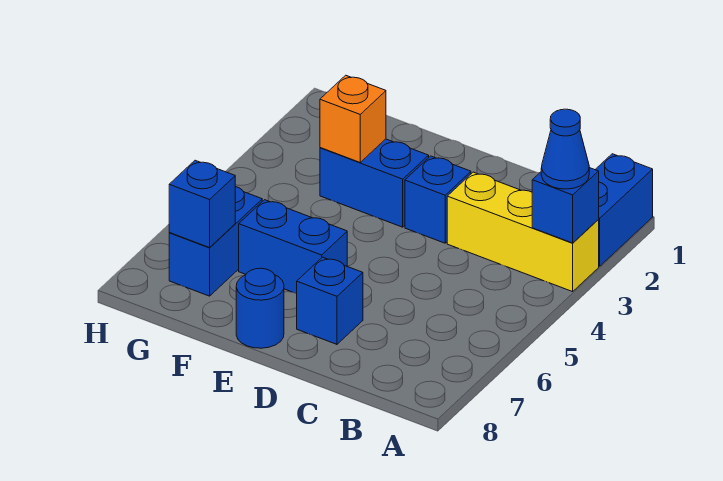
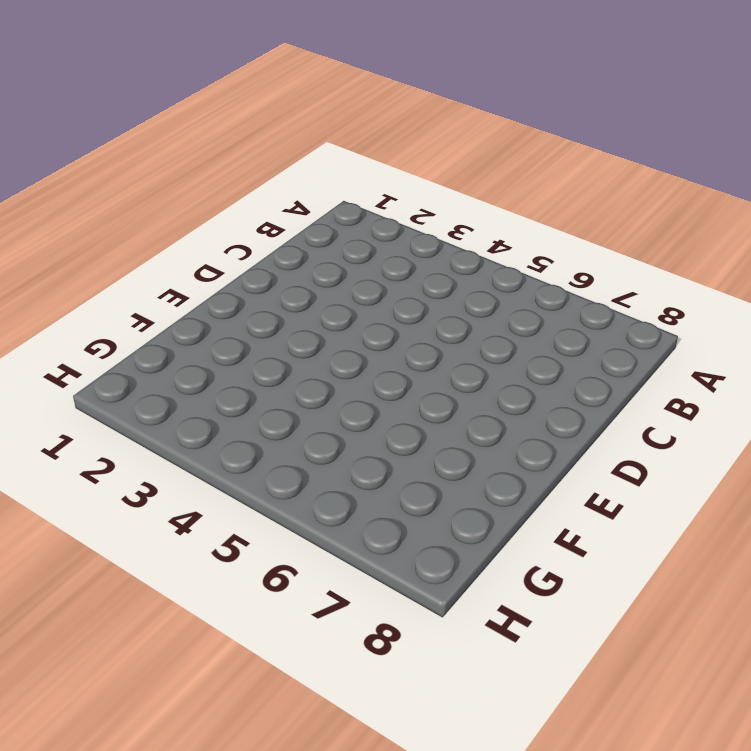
none -> blue brick A1:A2 level 1
none -> yellow brick A3:C3 level 1
none -> blue brick D3 level 1

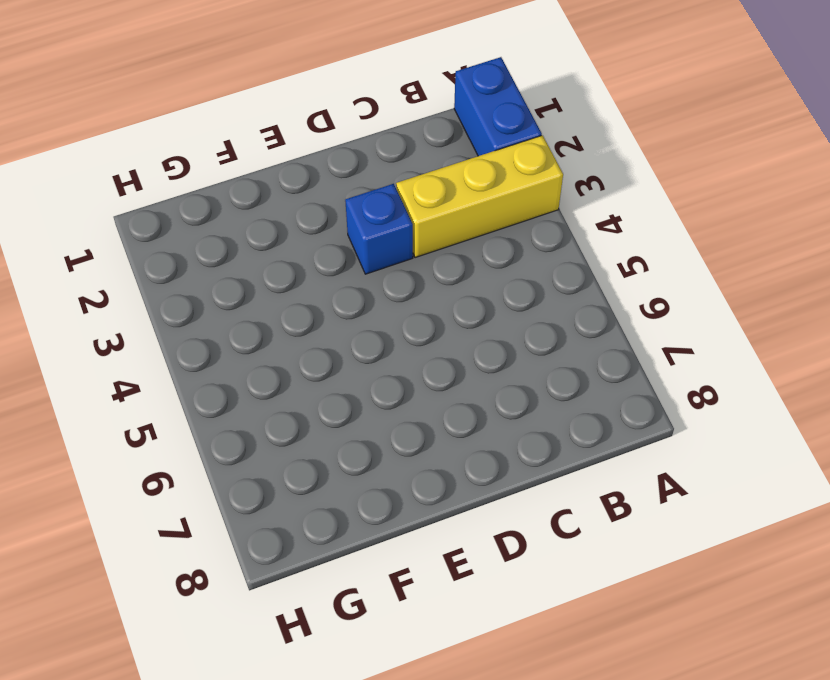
none -> blue brick D7 level 1
none -> blue brick E3:F3 level 1
none -> blue brick E6:F6 level 1

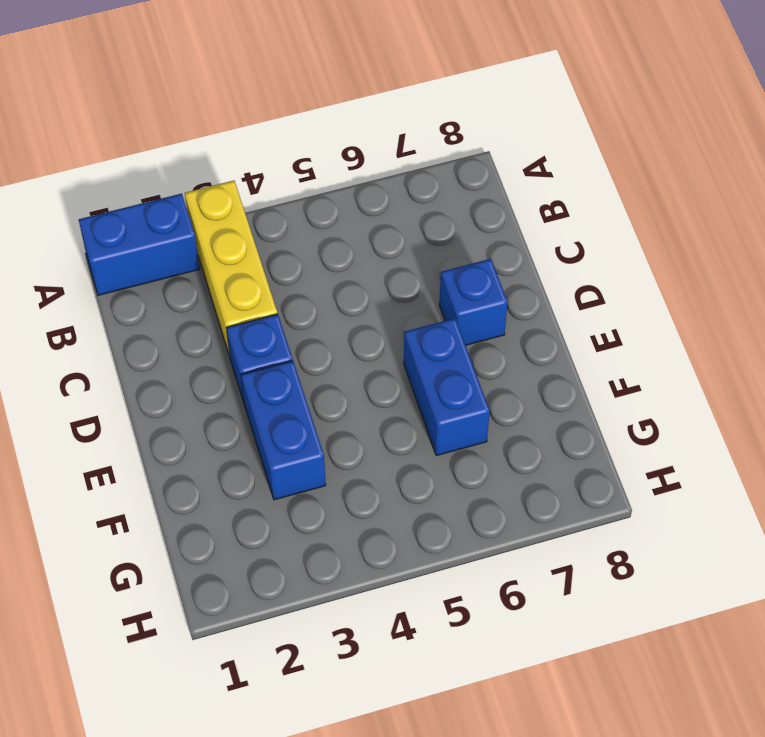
none -> blue round brick E8 level 1
none -> blue brick G6:G7 level 1
none -> blue brick A3 level 2

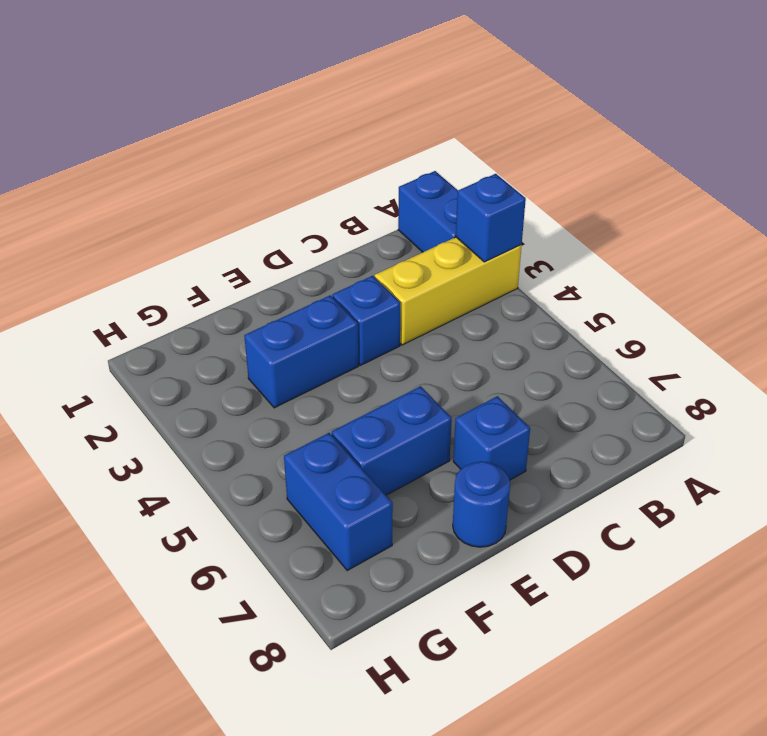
none -> orange brick F3 level 2
none -> blue brick G7 level 2
none -> blue cone A3 level 3

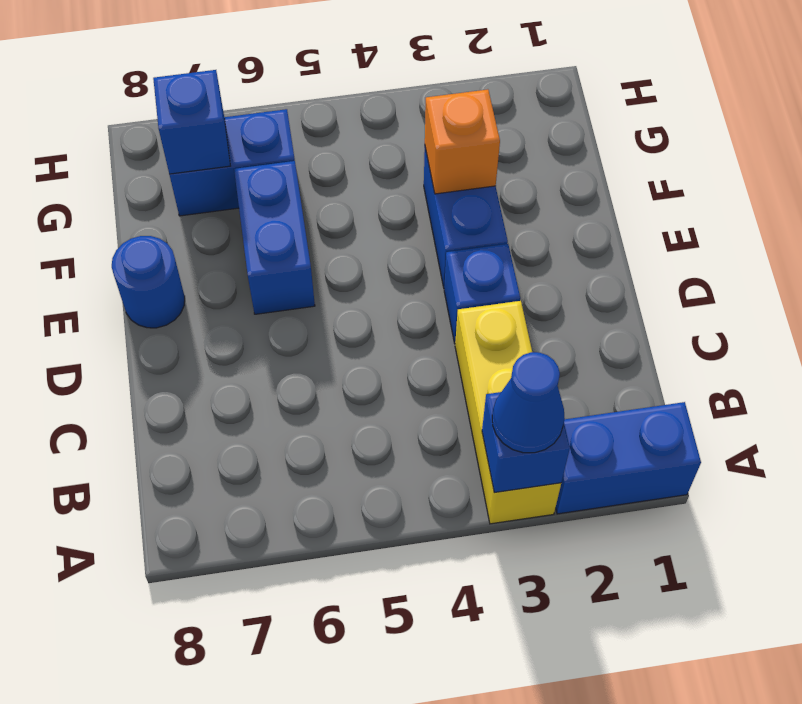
none -> blue brick D7 level 1

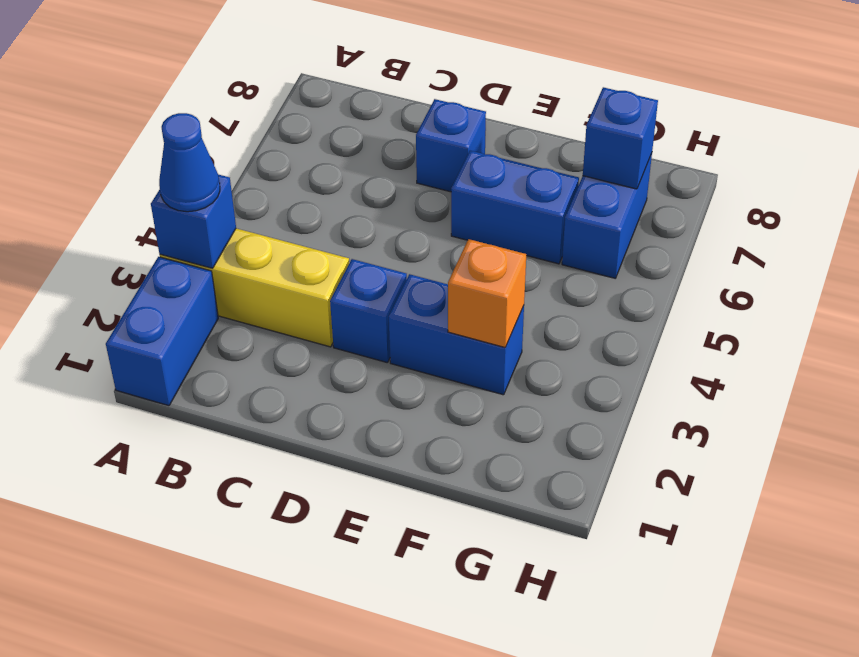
none -> blue round brick E8 level 1

